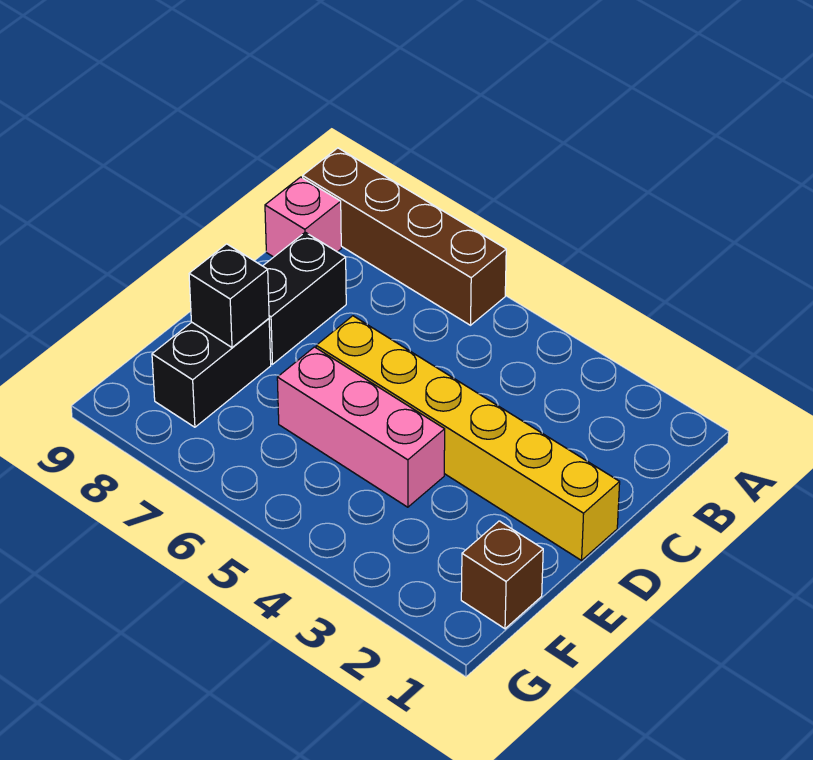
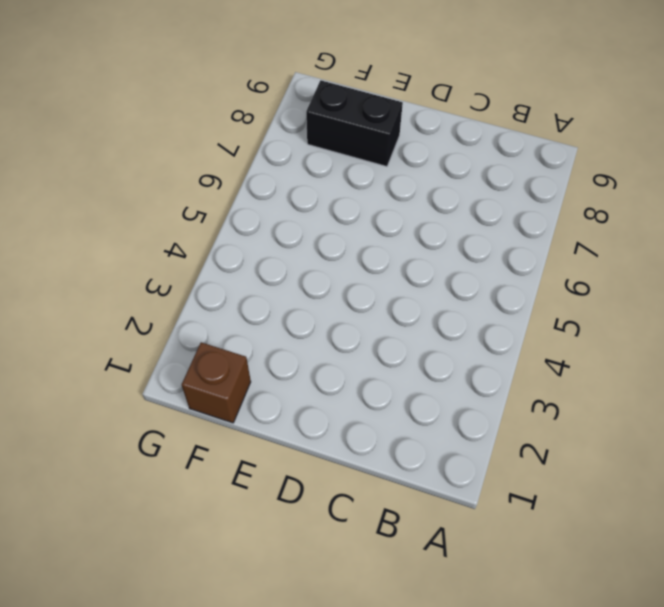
none -> brown brick A6:A9 level 1
none -> pink brick B9 level 1

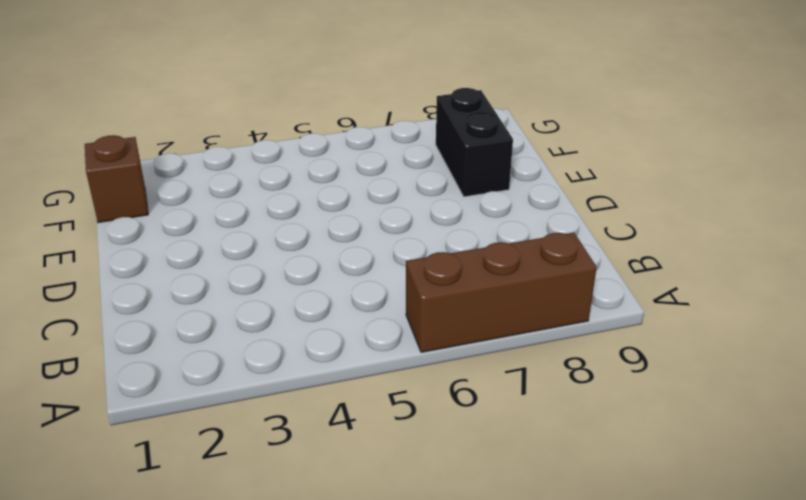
brown brick A6:A8 level 1 -> brown brick A6:A9 level 1
none -> pink brick B9 level 1
none -> black brick C8:D8 level 1

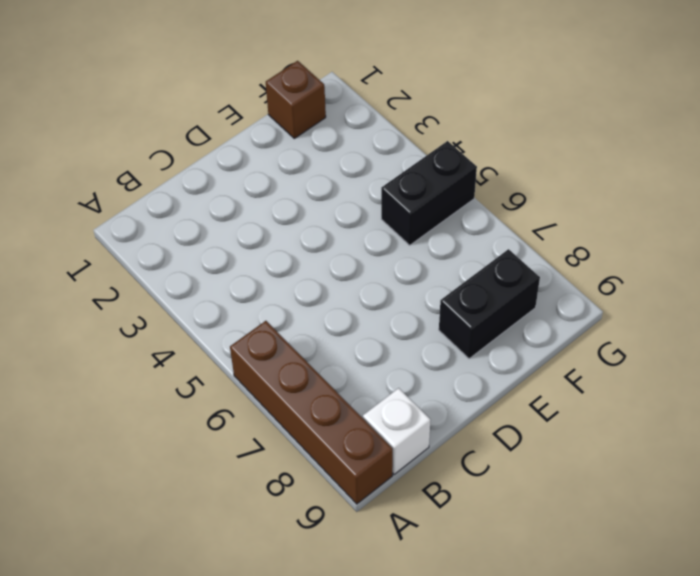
white brick B9 level 1 -> pink brick B9 level 1
black brick F5:G5 level 1 -> black brick C8:D8 level 1
none -> yellow brick D1:D6 level 1
none -> pink brick E4:E6 level 1

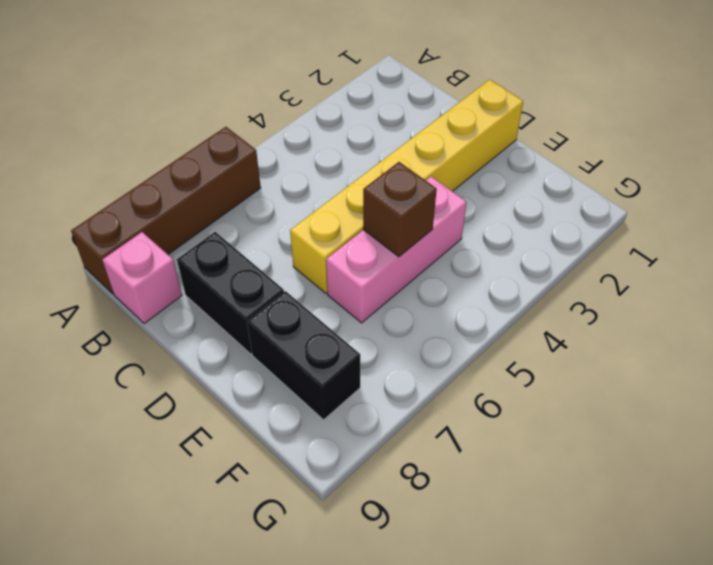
brown brick E5 level 2 -> brown brick F1 level 1
none -> black brick E8 level 2

